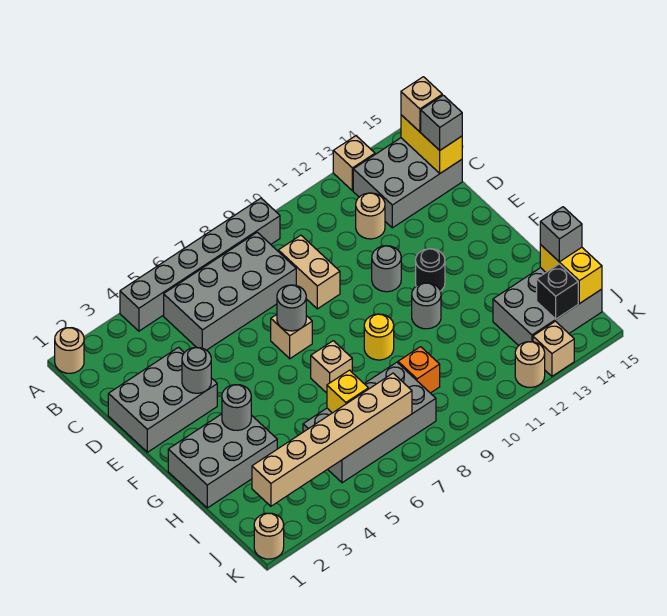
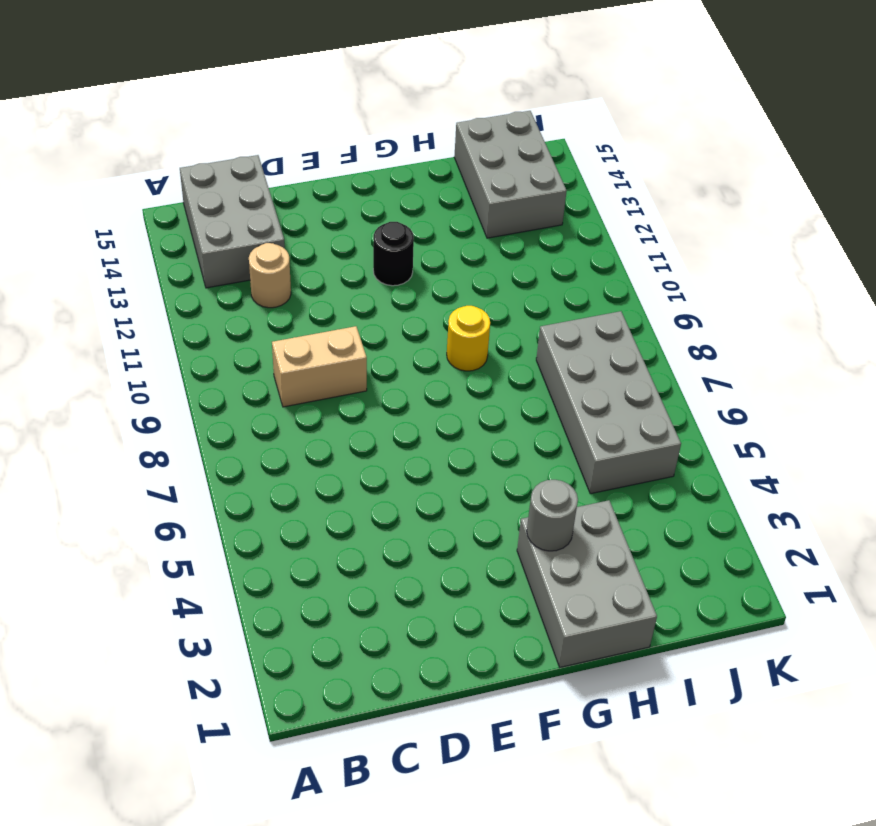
none -> tan round brick A1 level 1
none -> grey brick A4:A9 level 1
none -> tan brick A13 level 1
none -> grey brick B5:C8 level 1

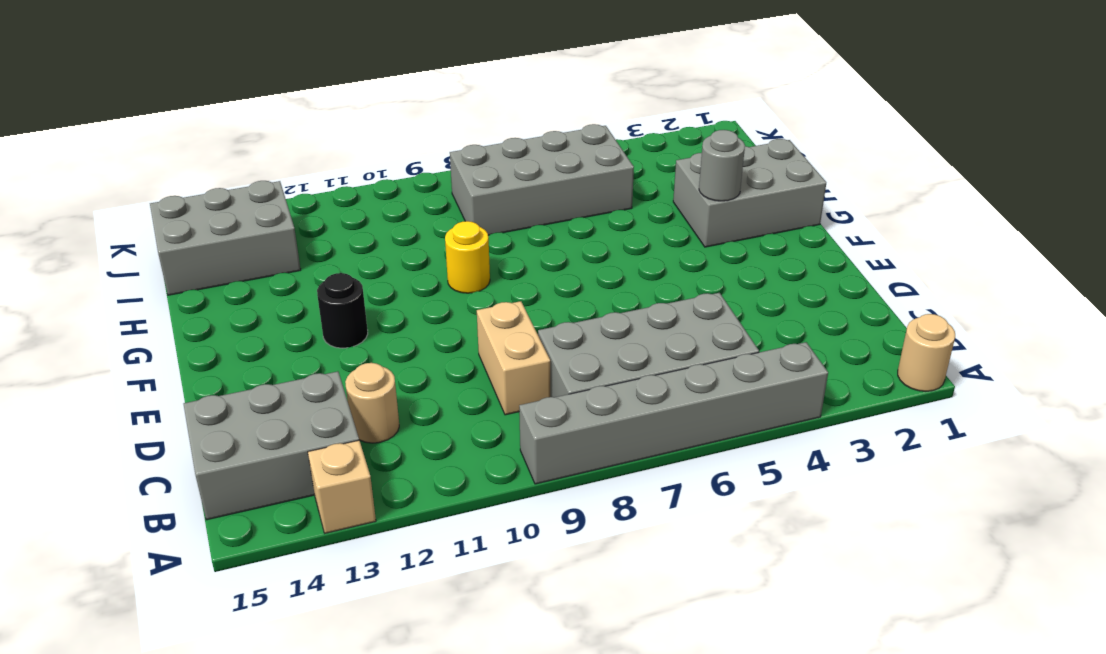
none -> grey brick D1:E3 level 1
none -> tan brick E7 level 1
none -> grey round brick E11 level 1
none -> tan brick G7 level 1

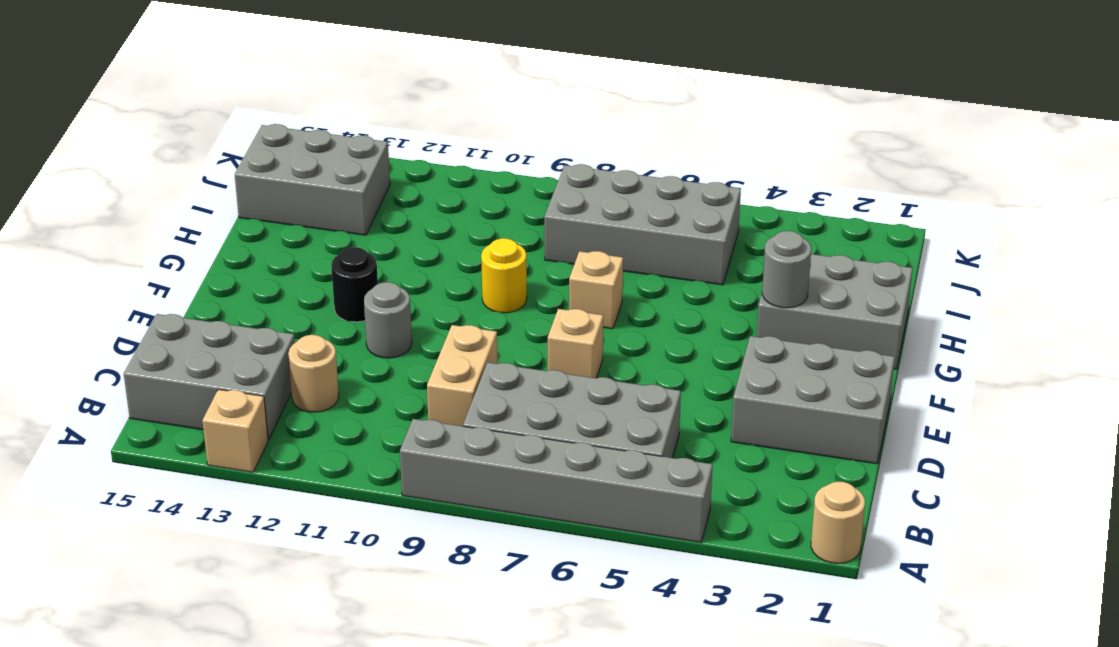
none -> grey round brick G11 level 1
none -> orange brick I9 level 1
none -> tan round brick K1 level 1
none -> tan round brick K12 level 1

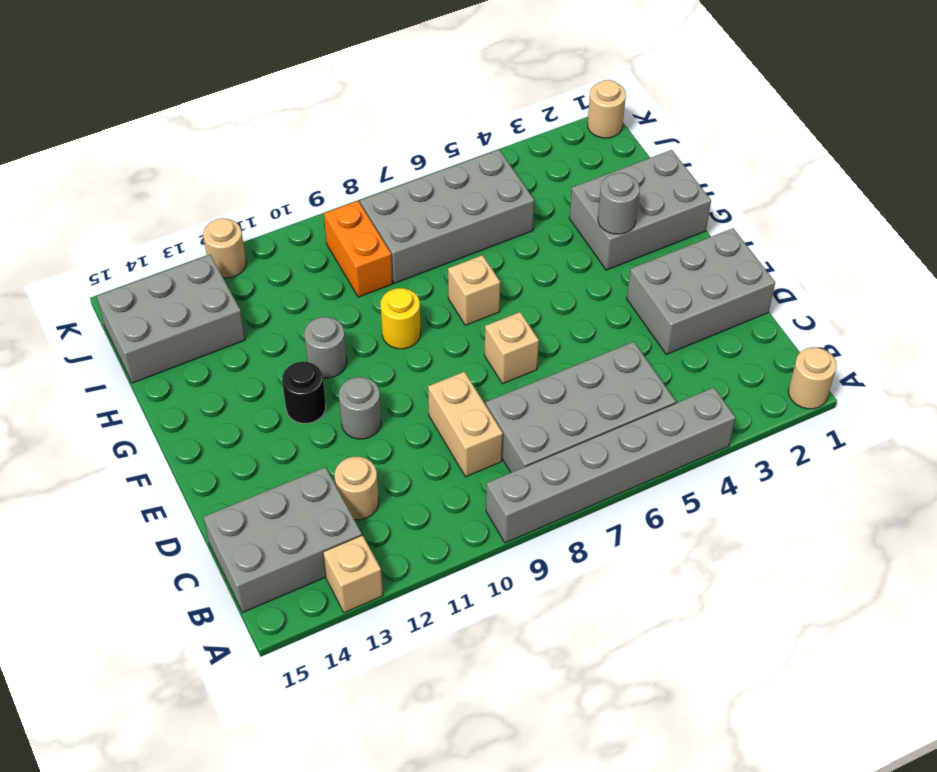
orange brick I9:J9 level 1 -> orange brick I9 level 1
none -> tan brick K13 level 1
none -> yellow brick B15:C15 level 2
none -> grey round brick E3 level 2
none -> grey round brick E7 level 2

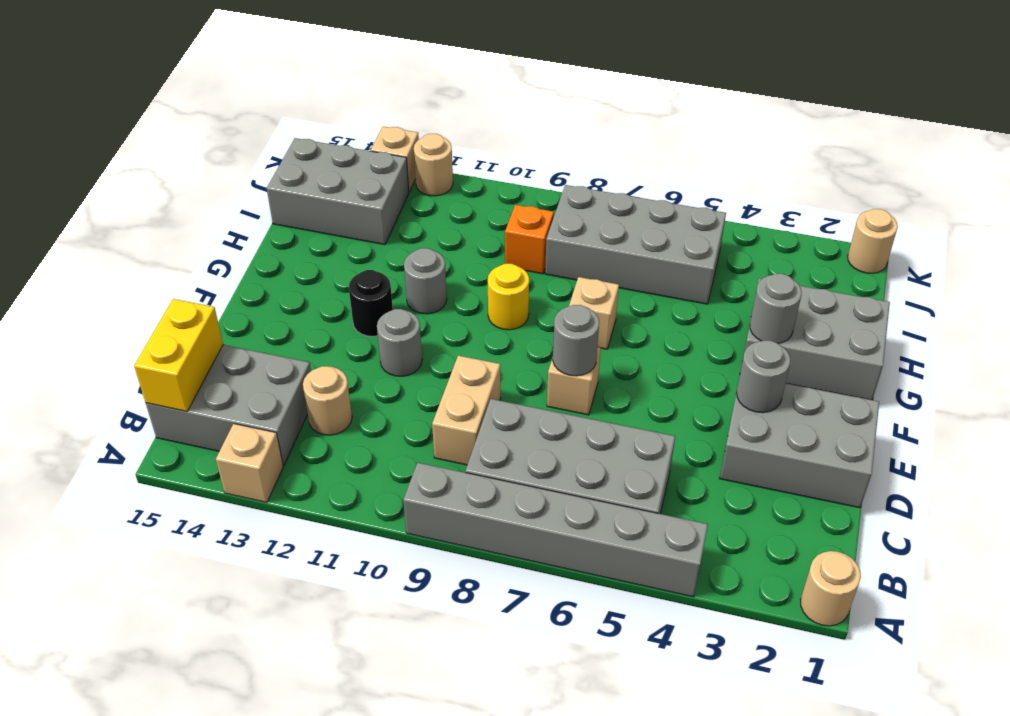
none -> yellow brick I6 level 2
none -> yellow brick I15:J15 level 2
none -> tan brick J2:J7 level 2
none -> black brick J14 level 2

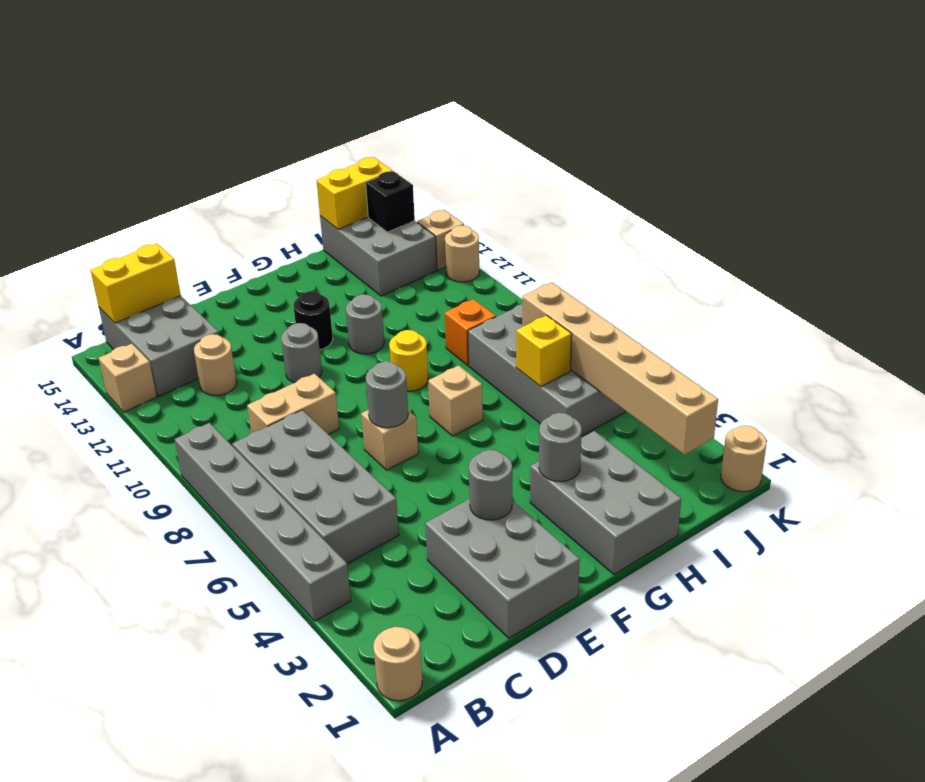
none -> tan brick B15 level 3
none -> grey brick C15 level 3
none -> grey brick I15 level 3

